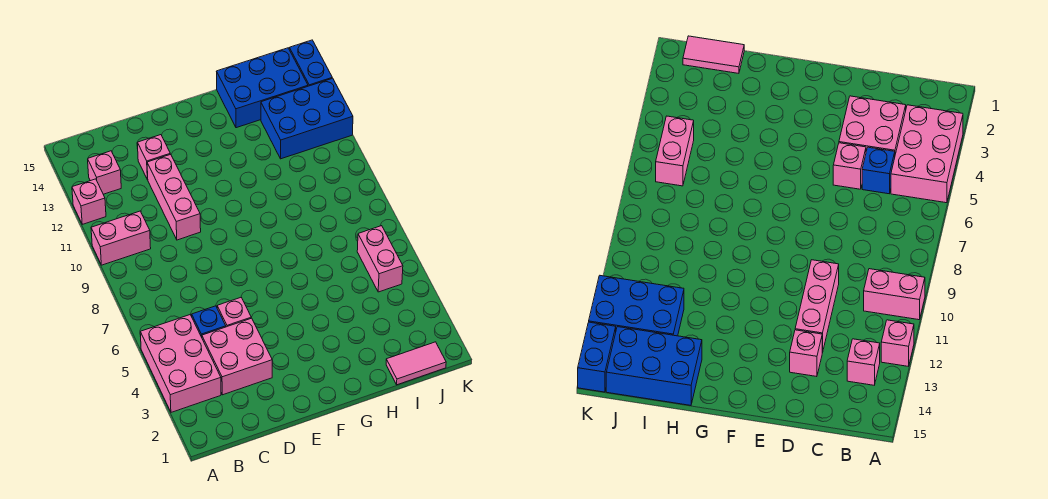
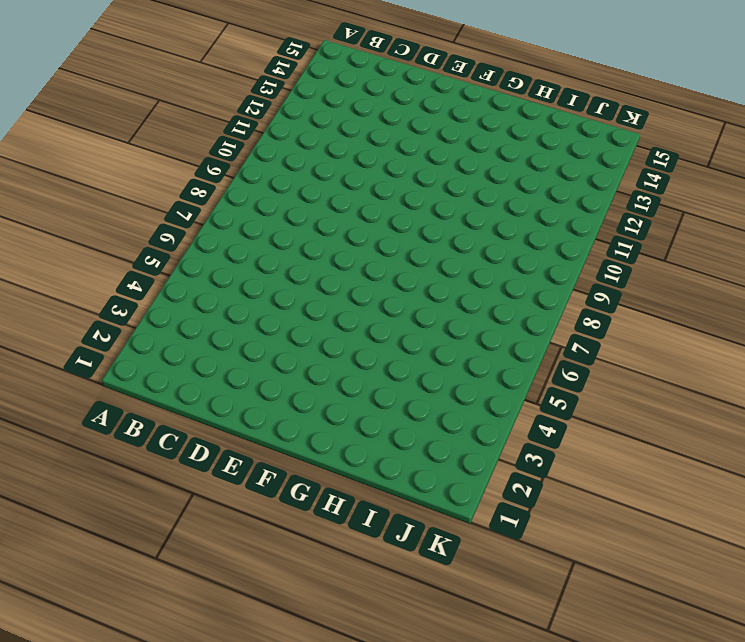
none -> pink brick A3:B5 level 1
none -> pink brick A10:B10 level 1
none -> pink brick A12 level 1

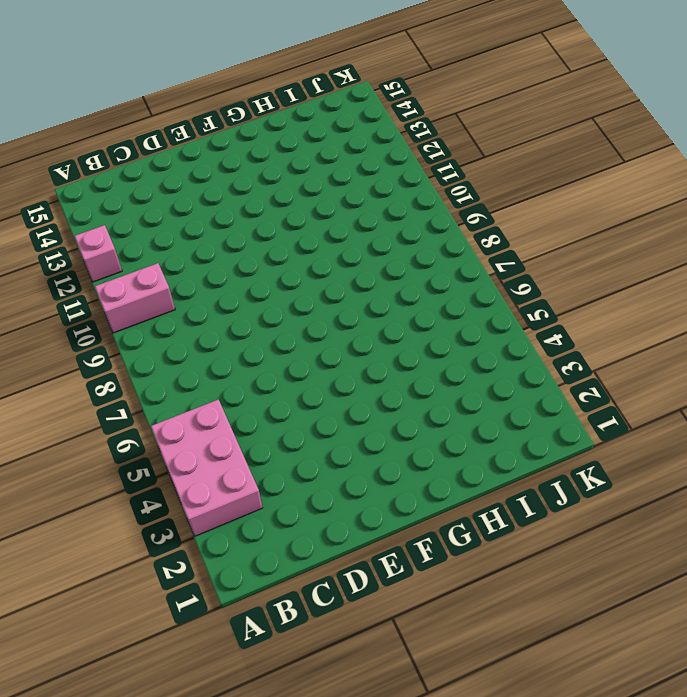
none -> pink brick B13 level 1
none -> pink brick C3:D4 level 1
none -> blue brick C5 level 1

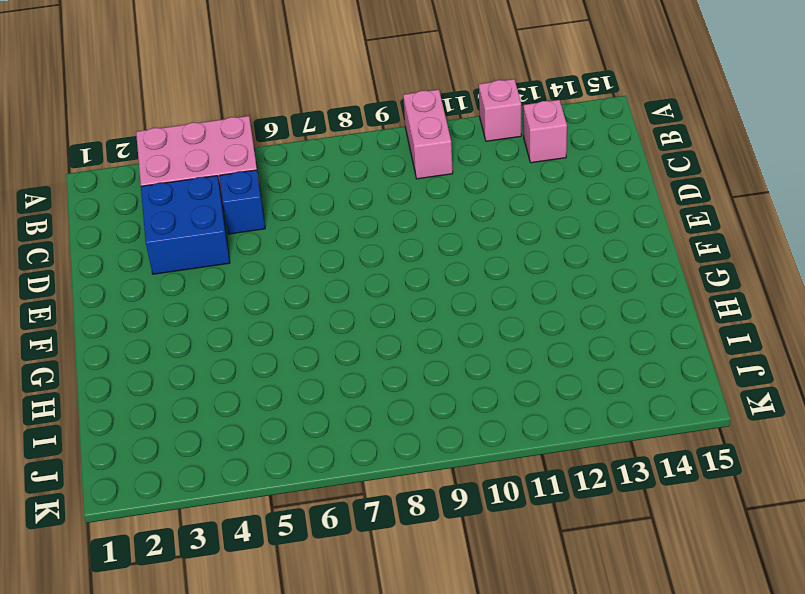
blue brick C3:D4 level 1 -> pink brick C3:D4 level 1
none -> pink brick D5 level 1
none -> pink brick D10:D12 level 1
none -> pink brick D13 level 1

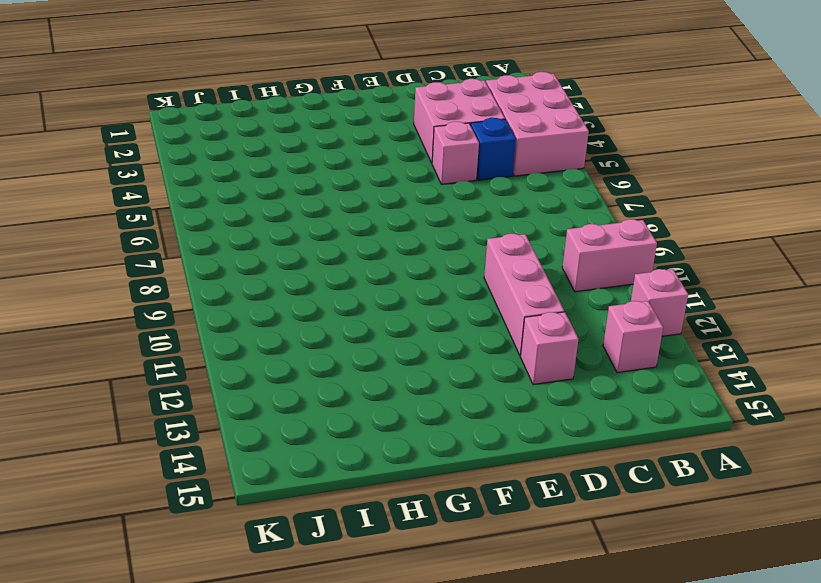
none -> blue brick H14:J15 level 1
none -> pink tile I1:J1 level 1
none -> blue brick I12:K13 level 1

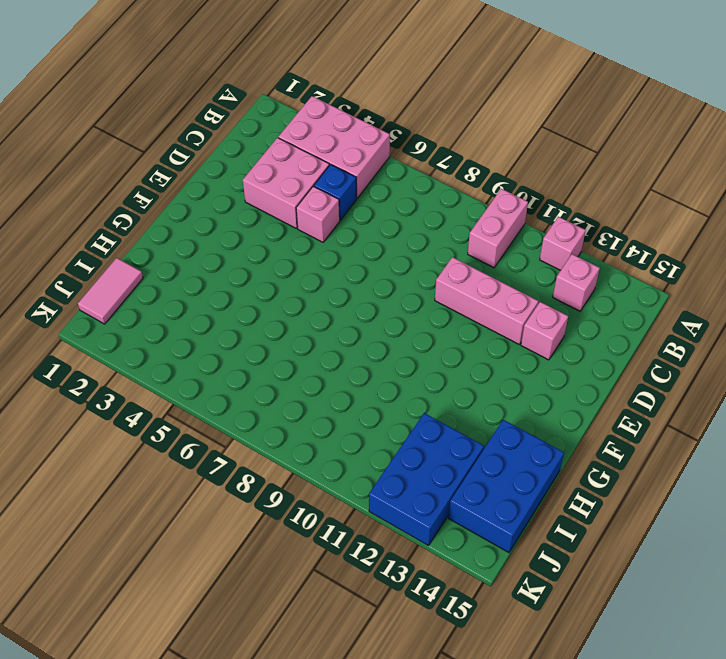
none -> pink brick J5:J6 level 1
none -> blue brick K14:K15 level 1

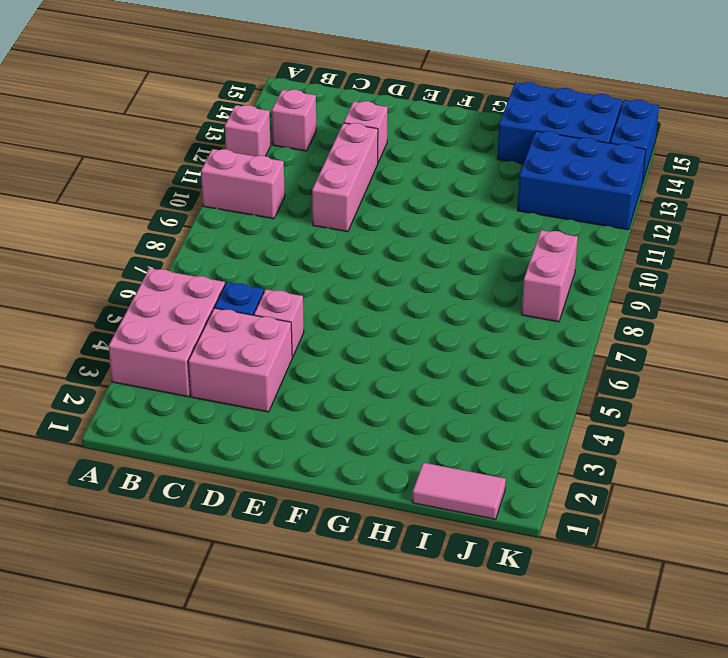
pink brick J8:J9 level 1 -> pink brick J5:J6 level 1

